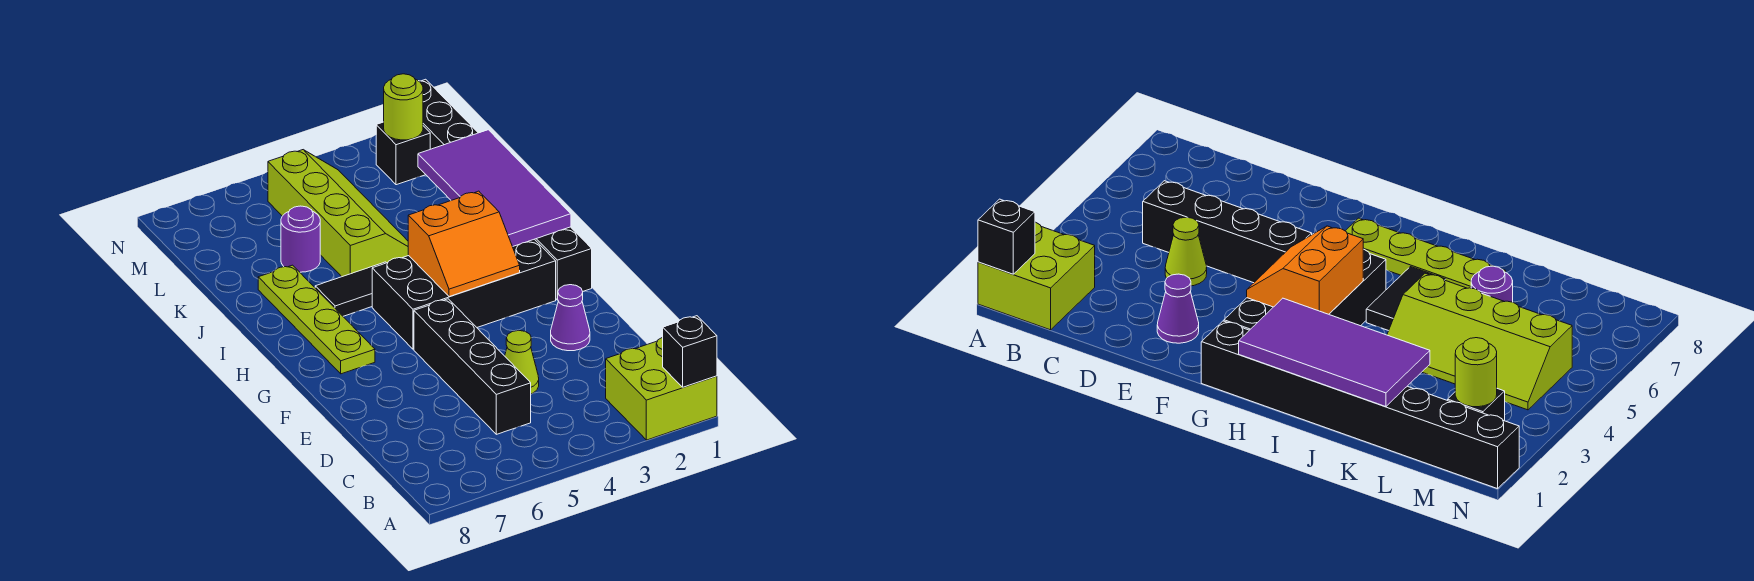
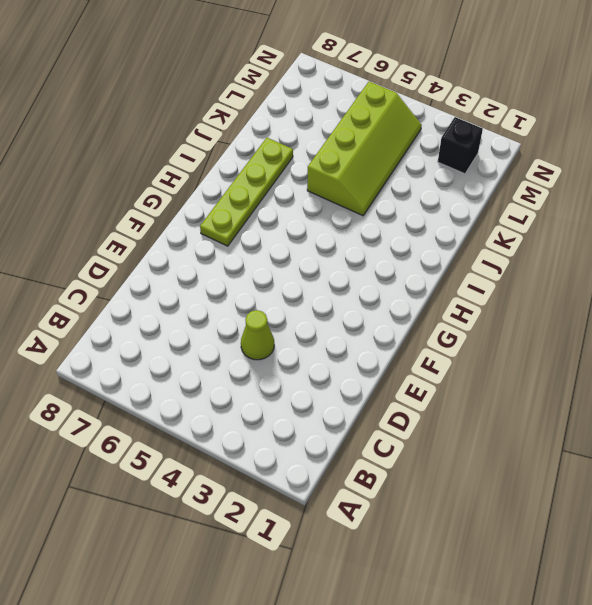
none -> lime brick A1:B2 level 1
none -> black brick C5:F5 level 1
none -> purple cone E2 level 1

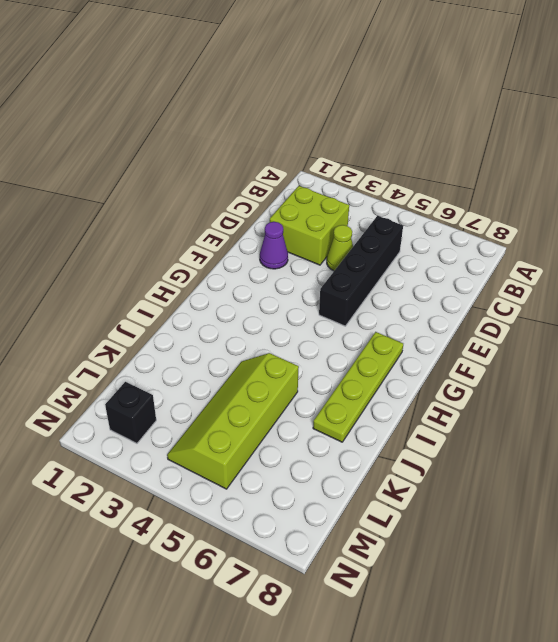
lime brick C2:D3 level 1 -> lime brick A1:B2 level 1
none -> black brick G1:N1 level 1
none -> black brick G2:H5 level 1
none -> black tile I5:I6 level 1

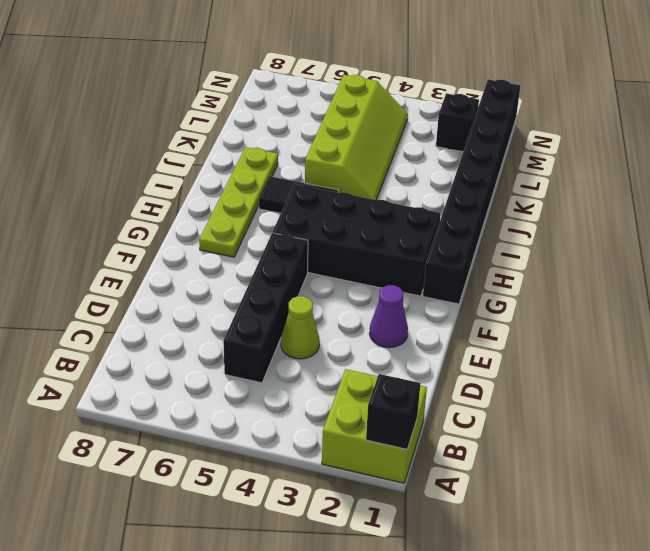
none -> purple round brick K6 level 1
none -> orange slope G3:H4 level 2 top H
none -> purple tile H1:K2 level 2

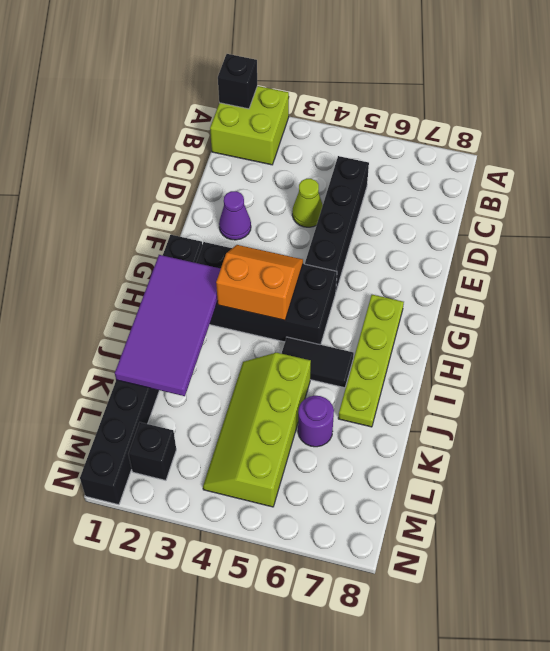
none -> lime round brick M2 level 2

